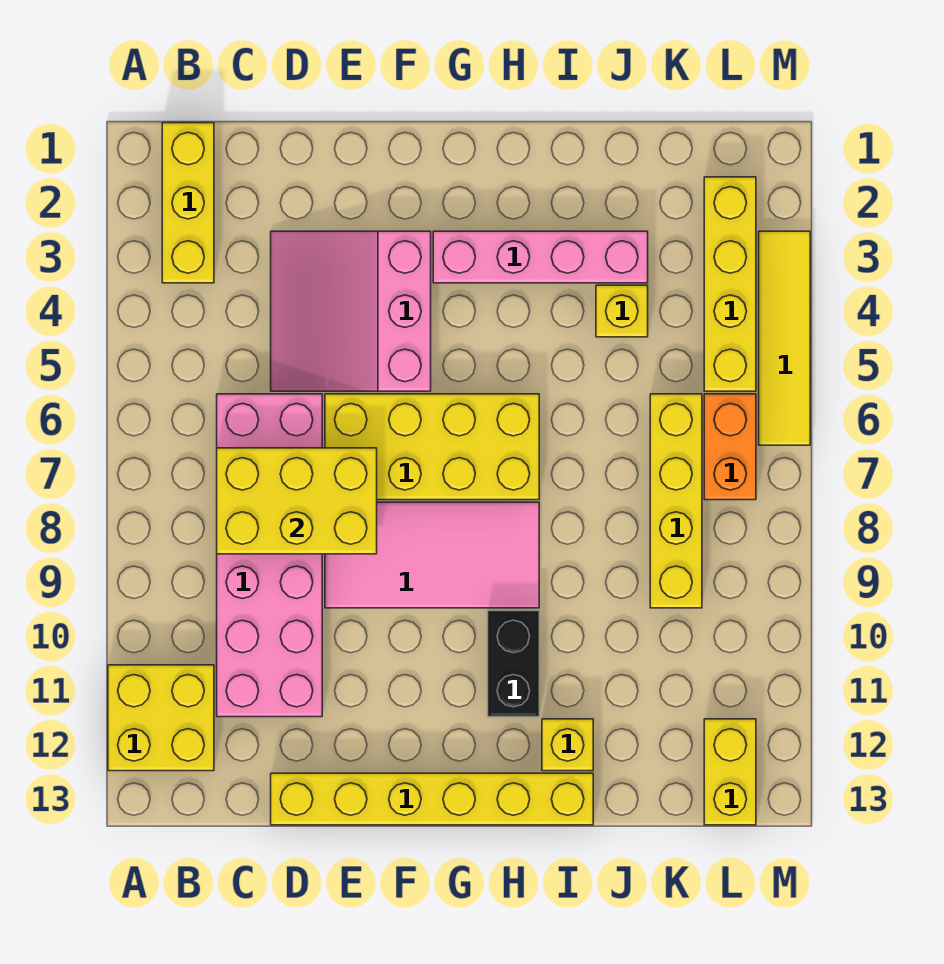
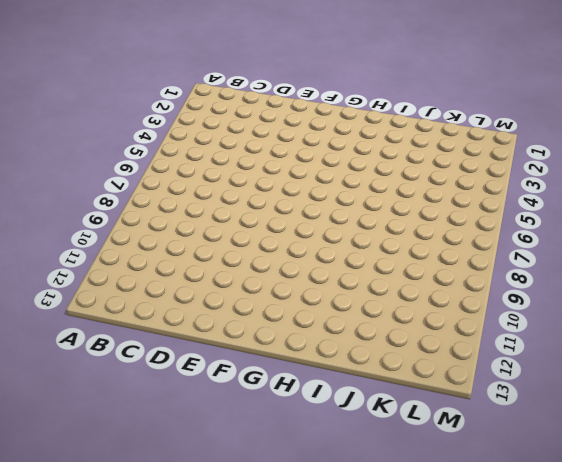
none -> yellow brick A11:B12 level 1
none -> yellow brick B1:B3 level 1
none -> pink brick C6:D11 level 1

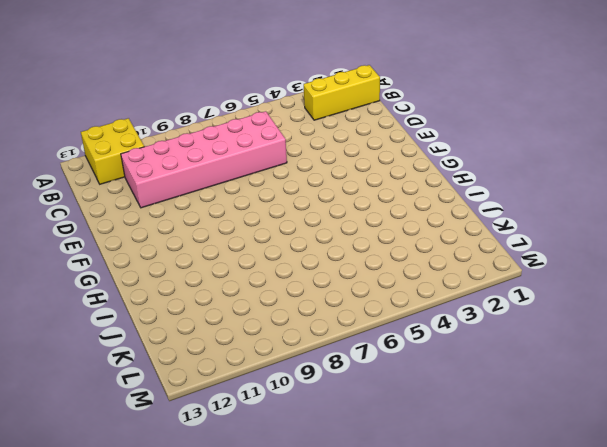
none -> pink slope D3:F5 level 1 top F
none -> yellow brick D13:I13 level 1
none -> yellow brick E6:H7 level 1

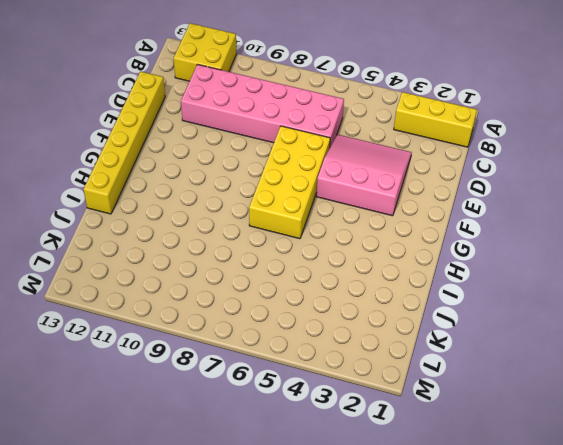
none -> pink tile E8:H9 level 1
none -> pink brick G3:J3 level 1
none -> black brick H10:H11 level 1

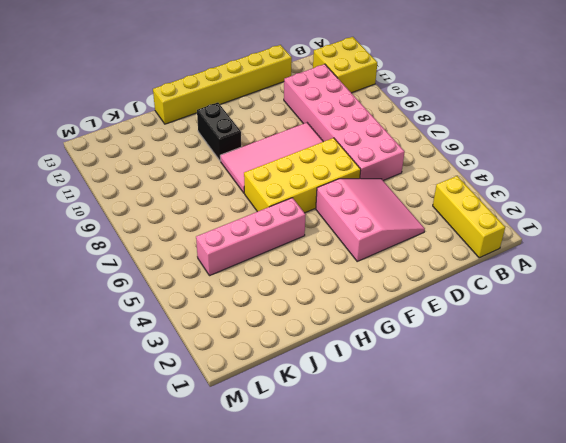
pink brick H5:K5 level 1 -> pink brick G3:J3 level 1
none -> yellow brick I12 level 1
none -> yellow brick J4 level 1
none -> yellow brick K6:K9 level 1

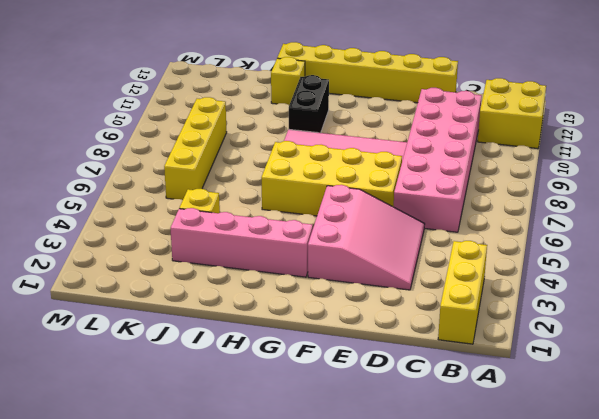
none -> yellow brick L2:L5 level 1
none -> orange brick L6:L7 level 1
none -> yellow brick L12:L13 level 1

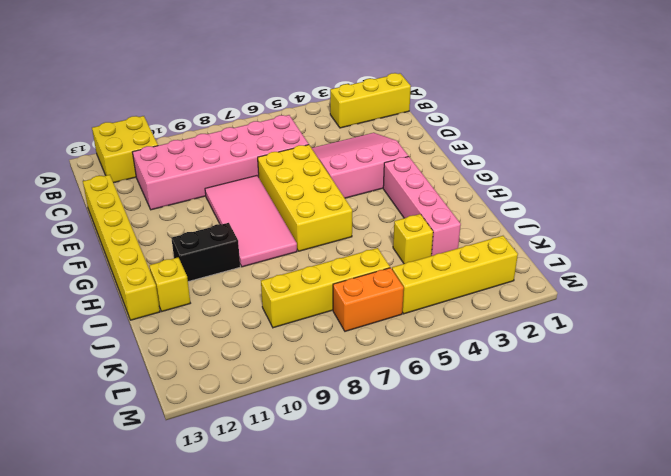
none -> yellow brick L12:L13 level 1
none -> yellow tile M3:M6 level 1
none -> yellow brick C7:E8 level 2

